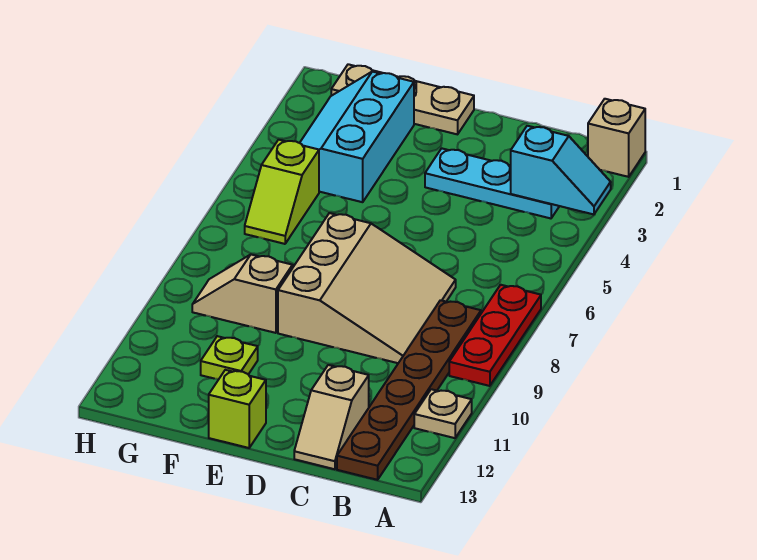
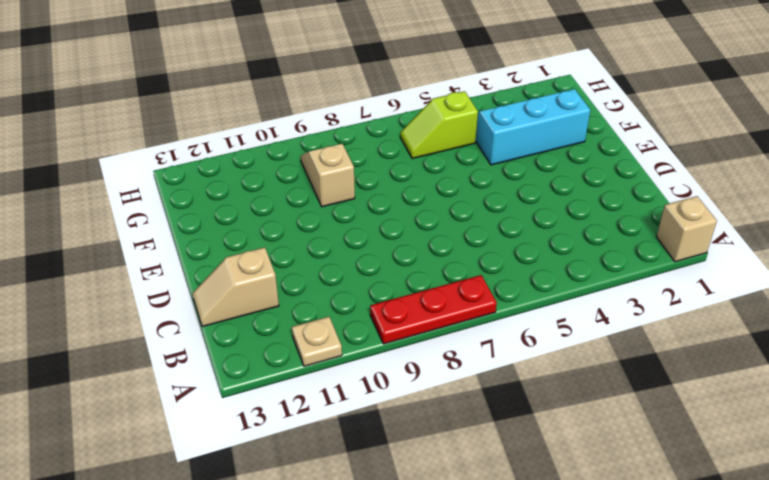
none -> cyan plate B3:D3 level 1
none -> brown plate B8:B13 level 1
none -> tan slope C7:E9 level 1 top E

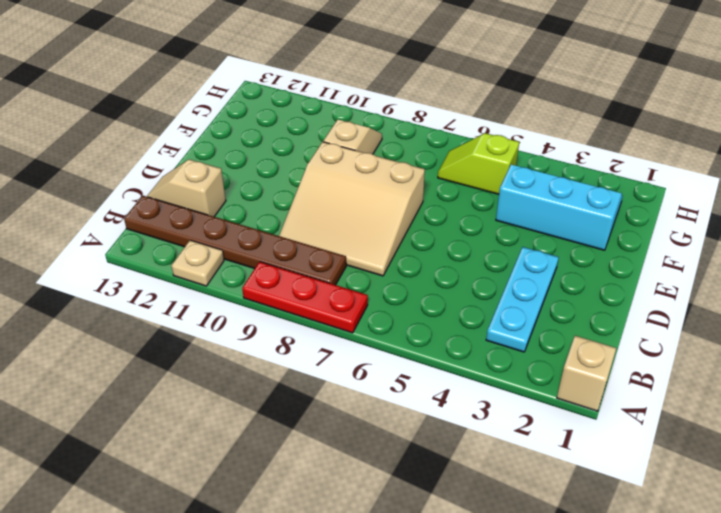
none -> tan plate E1:G1 level 1
none -> lime brick E13 level 1
none -> lime plate F11 level 1

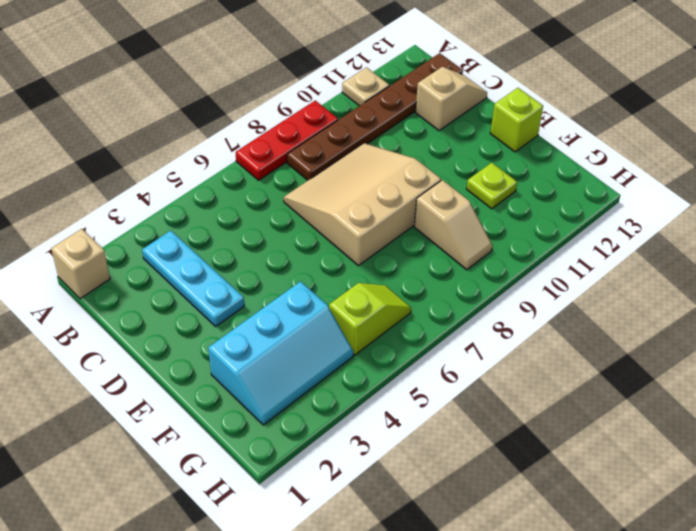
none -> tan plate E1:G1 level 1
none -> cyan slope A3:B3 level 2 top B

